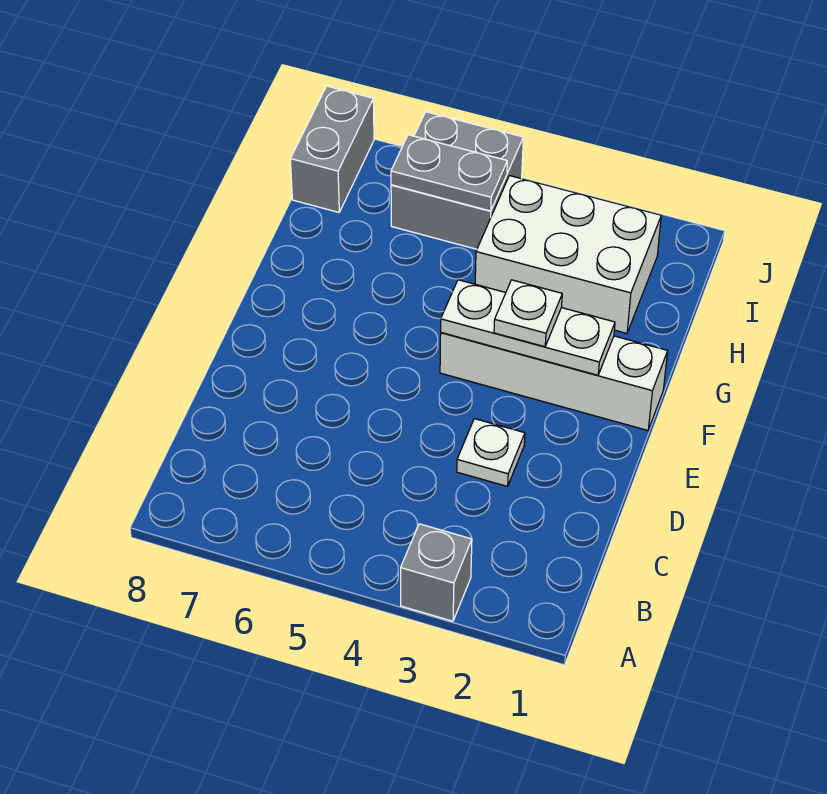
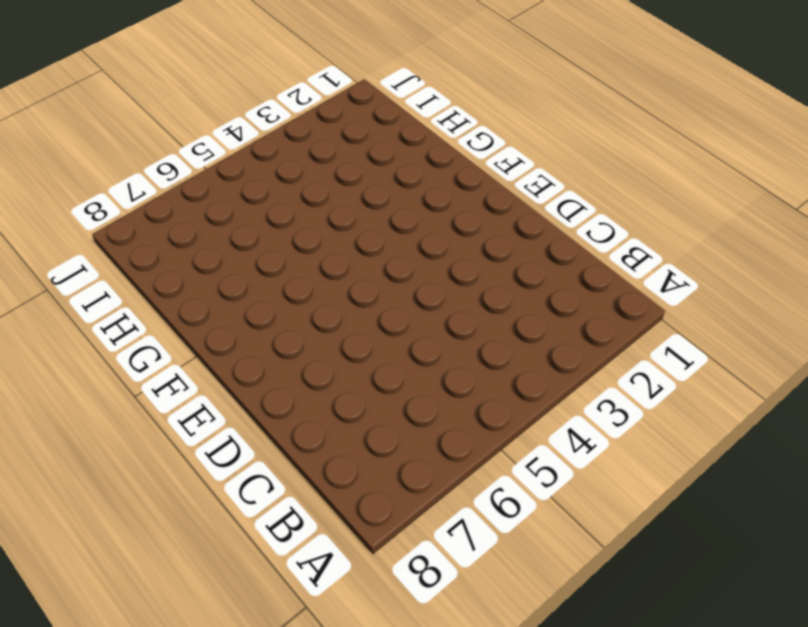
none -> grey brick A3 level 1
none -> white plate D3 level 1

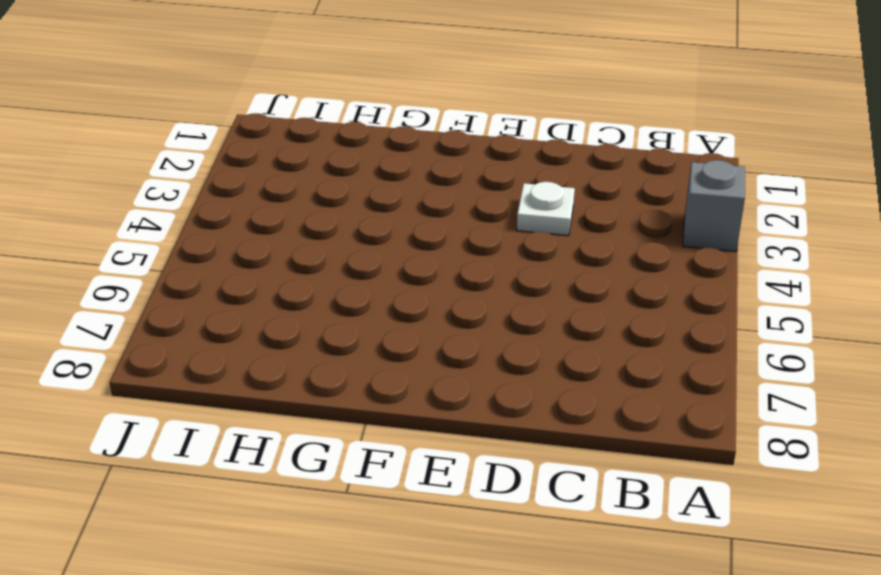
none -> white brick F1:F4 level 1
none -> white brick H2:I4 level 1

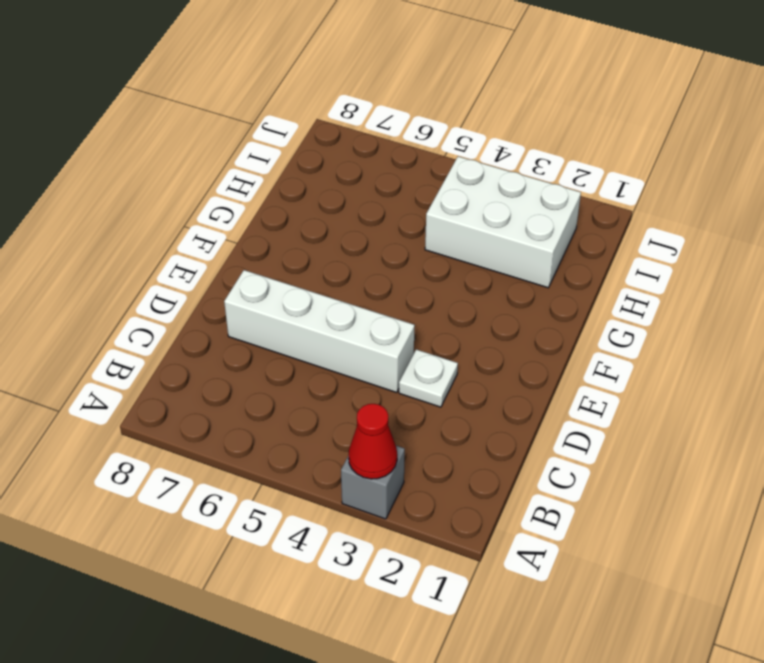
red cone A3 level 2 -> none
white brick D4:D7 level 1 -> white brick F1:F4 level 1
none -> grey brick I5:J6 level 1
none -> grey brick I8:J8 level 1

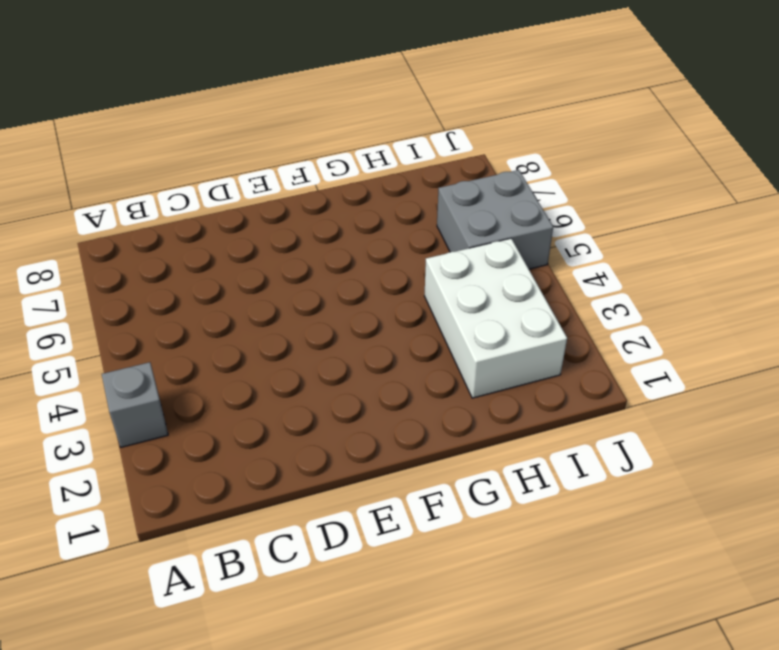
none -> white plate D3 level 1
none -> white brick F1:F4 level 1

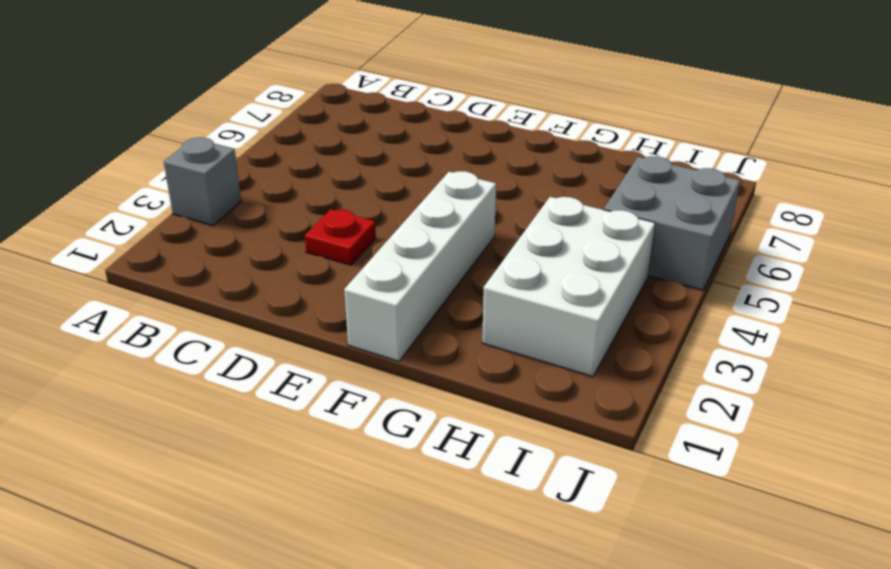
red plate D3 level 1 -> white plate D3 level 1
none -> grey brick I8:J8 level 1
none -> white plate F2:F4 level 2

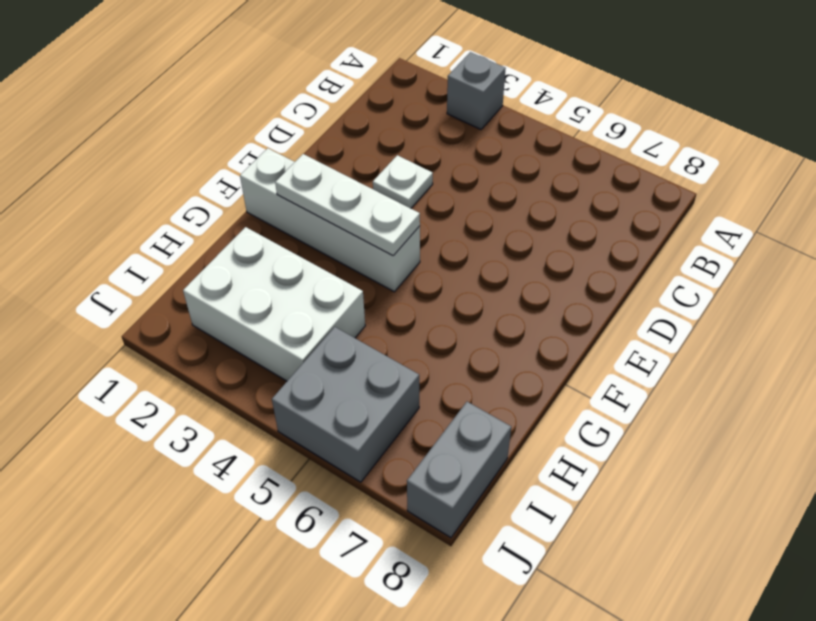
none -> grey plate I5:I6 level 2
none -> white plate F3 level 3

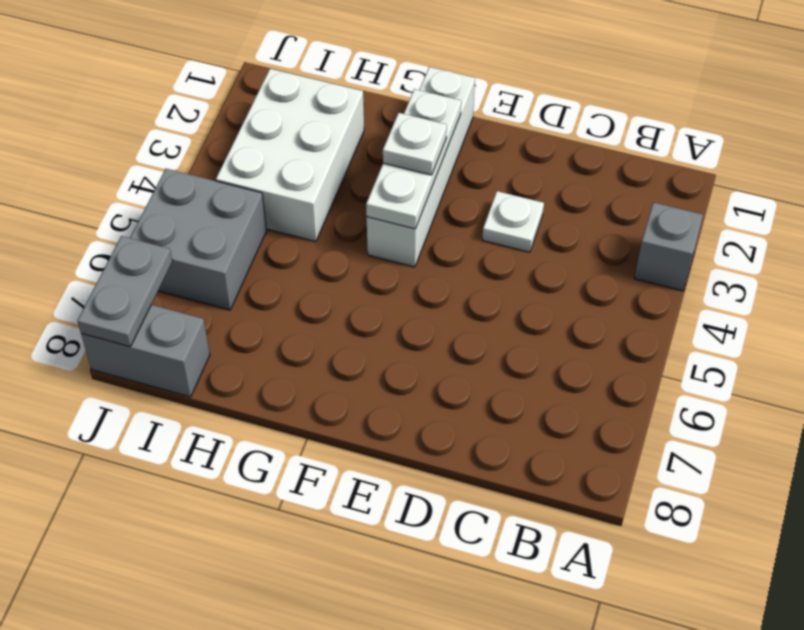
grey plate J7:J8 level 2 -> grey plate I5:I6 level 2

